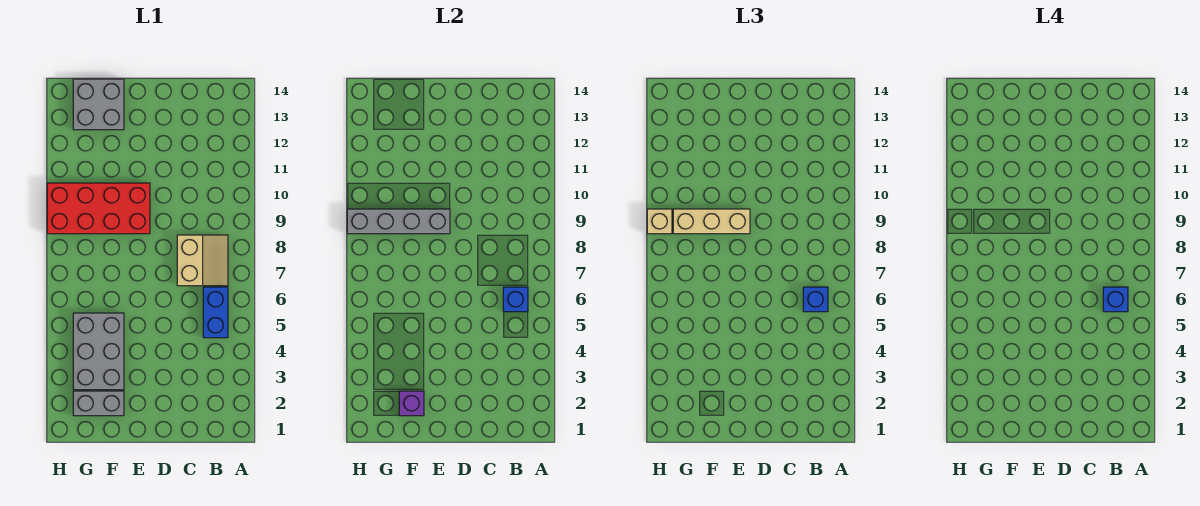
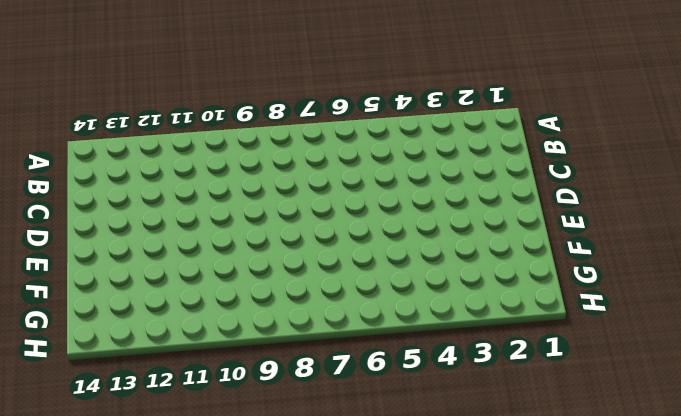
none -> blue brick B5:B6 level 1
none -> tan slope B7:C8 level 1 top C
none -> red brick E9:H10 level 1

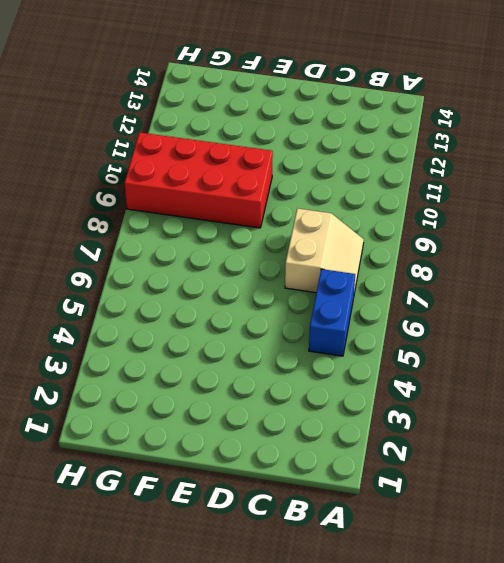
none -> grey brick F2:G2 level 1
none -> grey brick F3:G5 level 1
none -> grey brick F13:G14 level 1

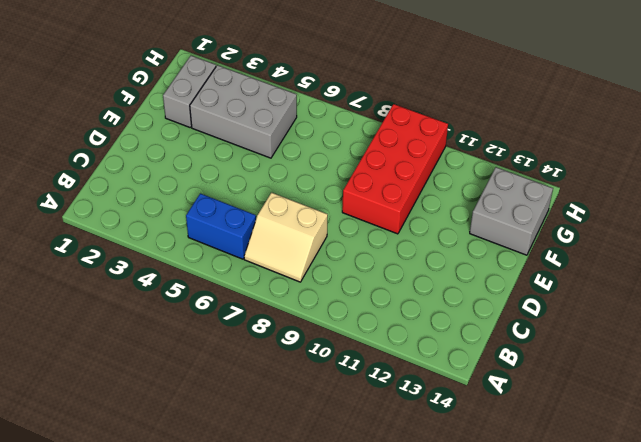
none -> blue brick B6 level 2
none -> grey brick E9:H9 level 2
none -> purple brick F2 level 2

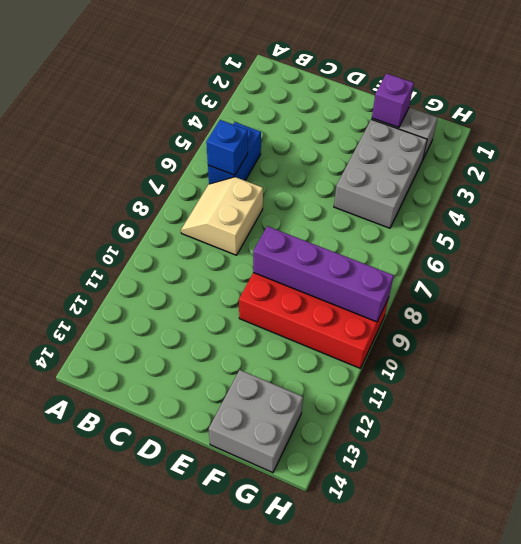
purple brick E9:H9 level 2 -> grey brick E9:H9 level 2
none -> blue brick B6 level 3
none -> tan brick E9:G9 level 3
none -> tan brick H9 level 3

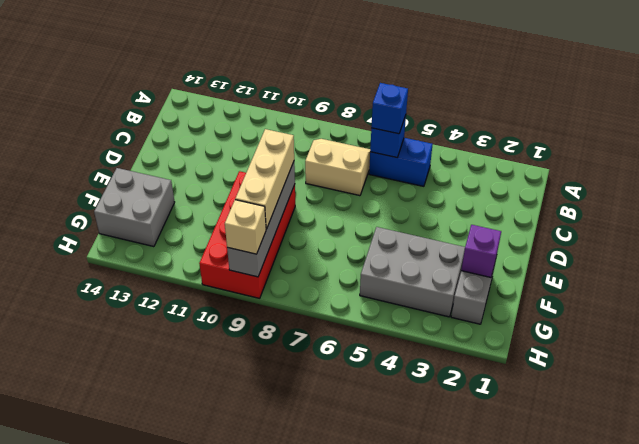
none -> blue brick B6 level 4

